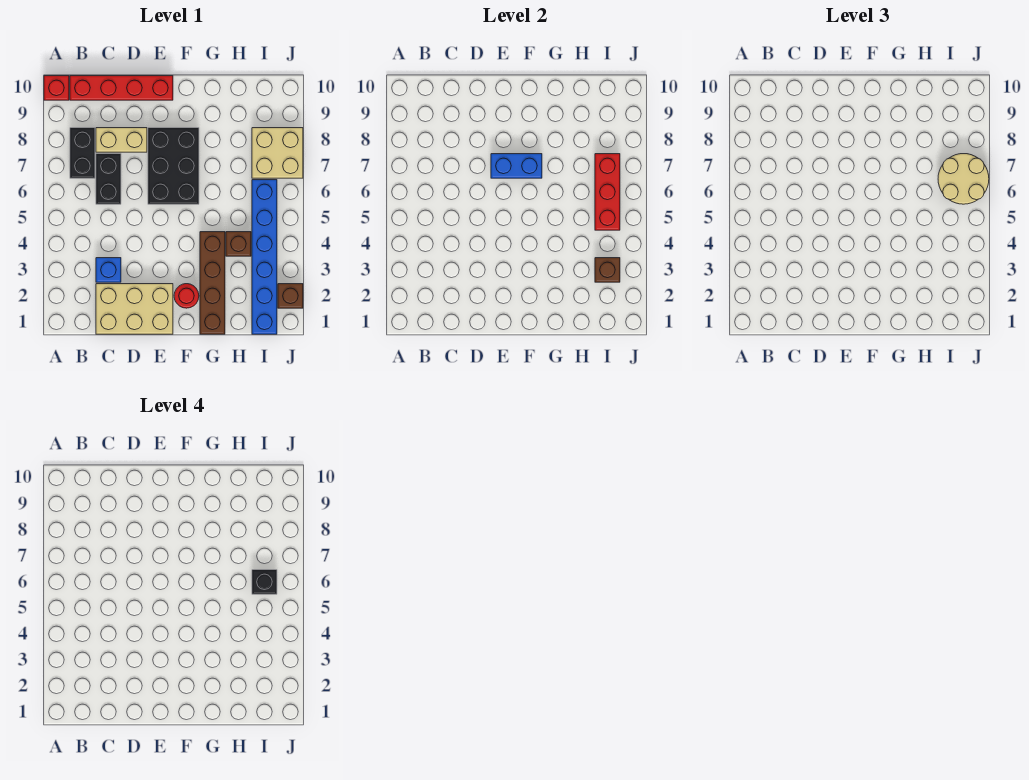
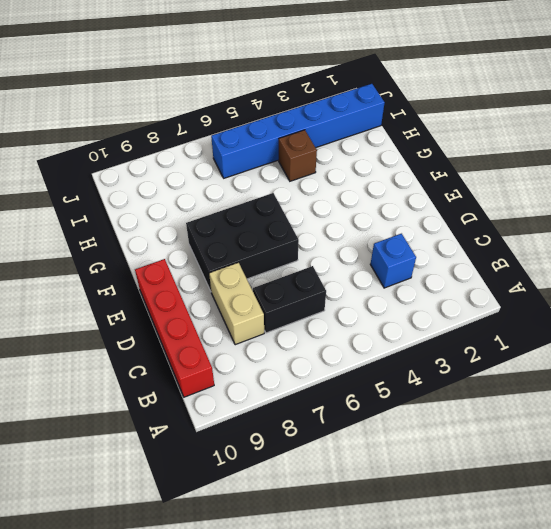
none -> red brick A10 level 1
none -> black brick B7:B8 level 1
none -> tan brick C1:E2 level 1

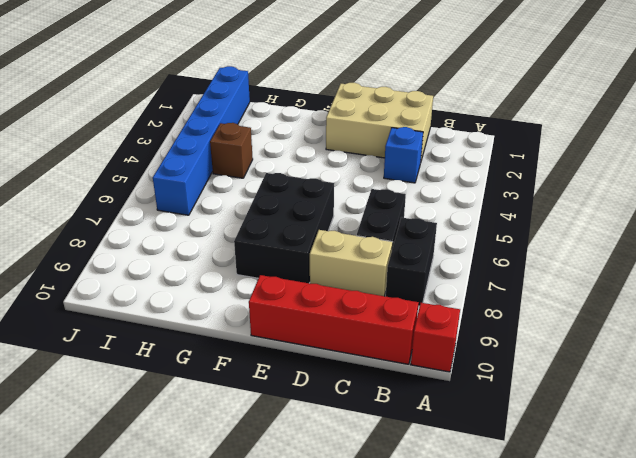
none -> red round brick F2 level 1
none -> brown brick G1:G4 level 1
none -> tan brick I7:J8 level 1

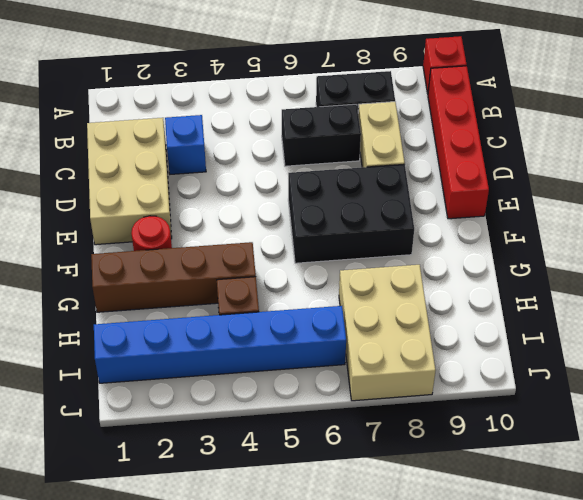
tan brick H7:J8 level 1 -> tan brick I7:J8 level 1
none -> brown brick J2 level 1
none -> blue brick E7:F7 level 2
none -> brown brick I3 level 2

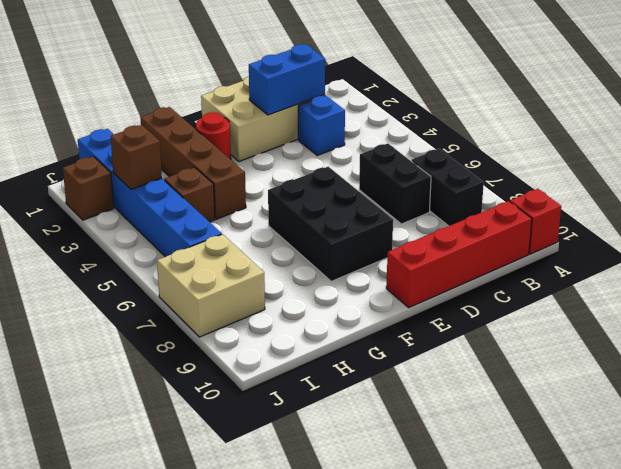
blue brick C2:D2 level 2 -> blue brick E7:F7 level 2
none -> tan brick C8:D8 level 1
none -> red brick I5:I7 level 2
none -> tan round brick I6:J7 level 3

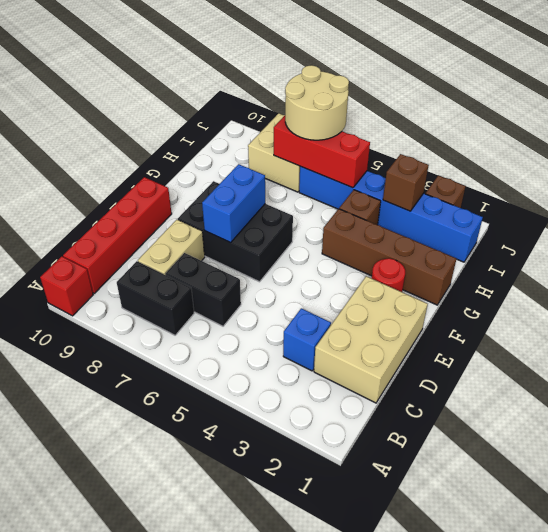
none -> black brick I6 level 4

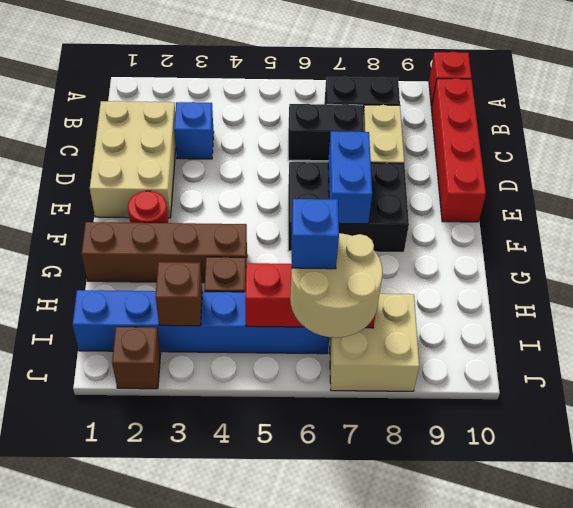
blue brick I6 level 4 -> black brick I6 level 4

